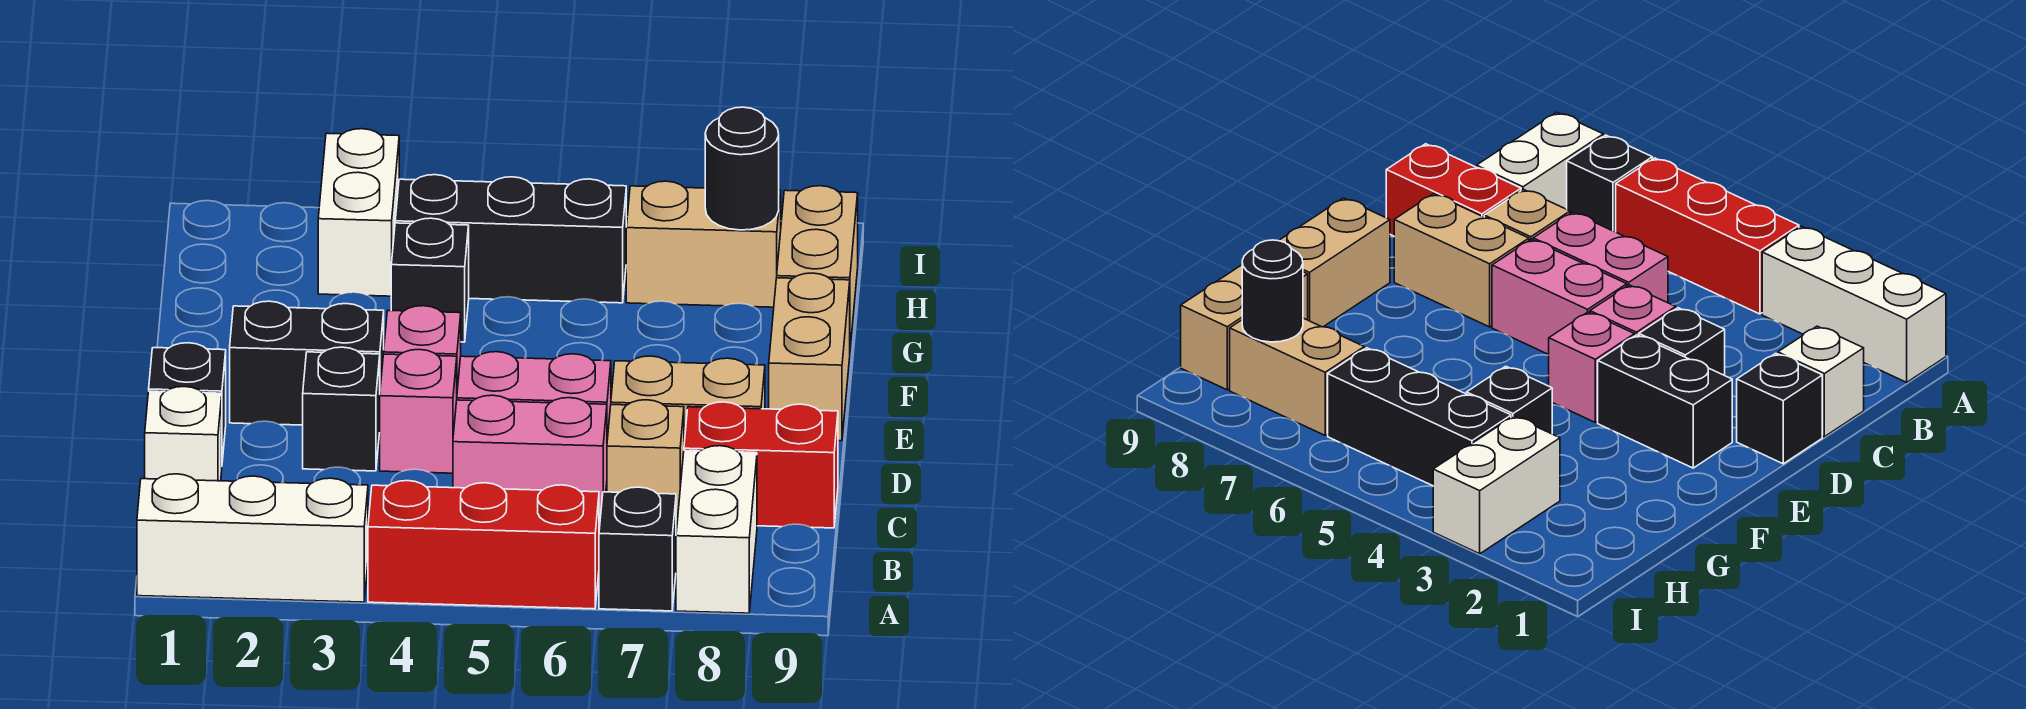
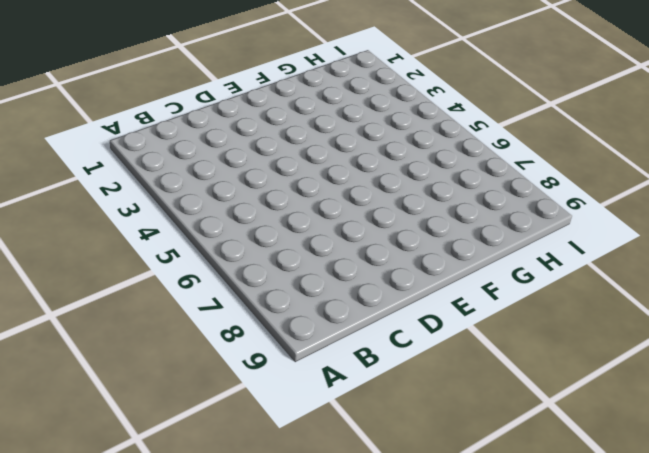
none -> white brick A1:A3 level 1
none -> red brick A4:A6 level 1
none -> black brick A7 level 1

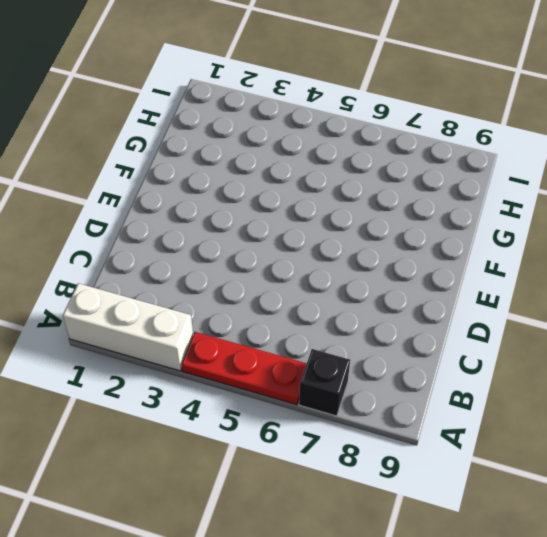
red plate A4:A6 level 1 -> red brick A4:A6 level 1
none -> white brick A8:B8 level 1
none -> white brick C1 level 1
none -> pink brick C5:C6 level 1

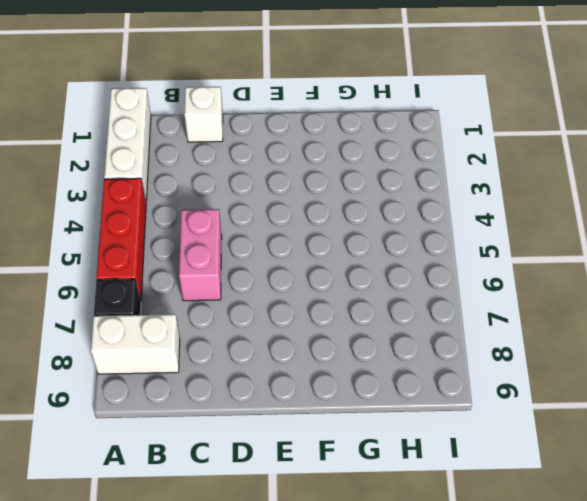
none -> tan brick C7 level 1
none -> red brick C8:C9 level 1
none -> black brick D1 level 1

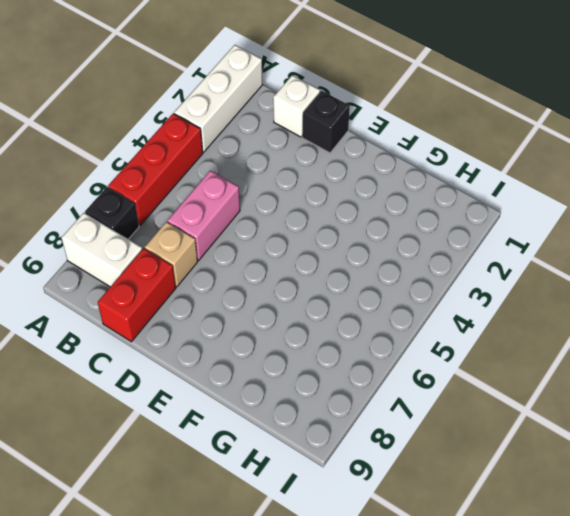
none -> black brick D3 level 1
none -> pink brick D4 level 1
none -> pink brick D5:D6 level 1

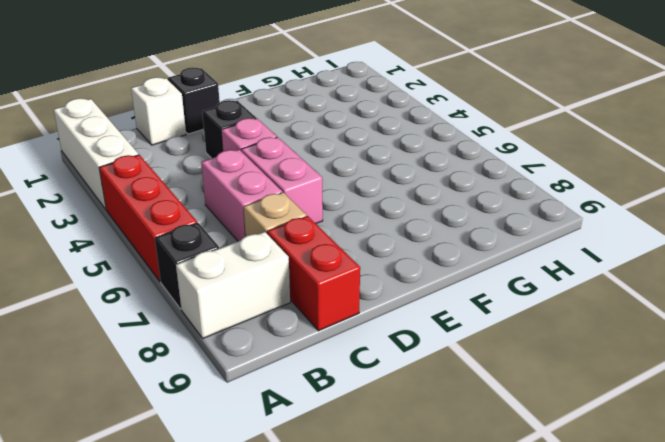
none -> tan brick D7:D8 level 1
none -> black brick E2:E3 level 1
none -> pink brick E4 level 1

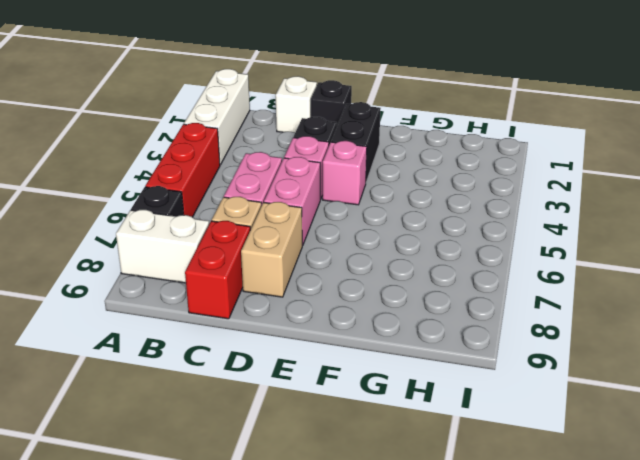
none -> tan brick E9:F9 level 1
none -> black brick G4 level 1
none -> tan brick G9:H9 level 1

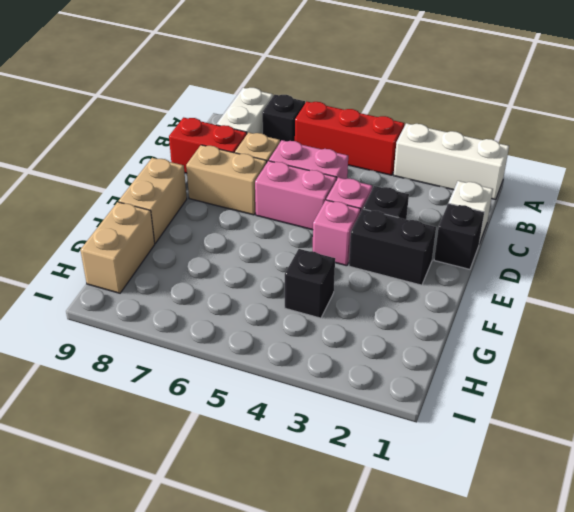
none -> white brick H3:I3 level 1
none -> black brick H4:H6 level 1
none -> tan brick H7:H8 level 1

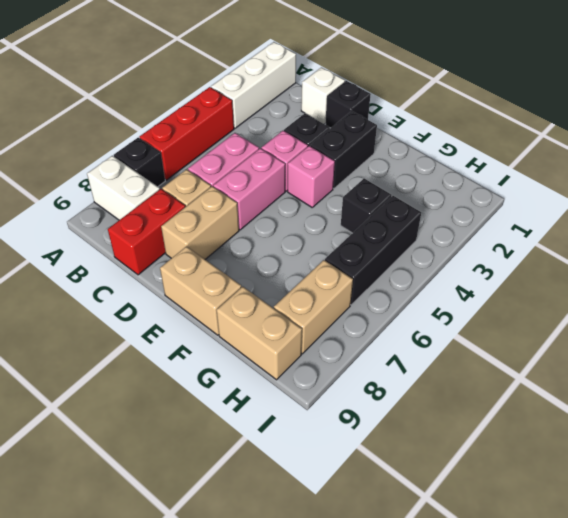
none -> white brick H3:I3 level 1
none -> black round brick H8 level 2

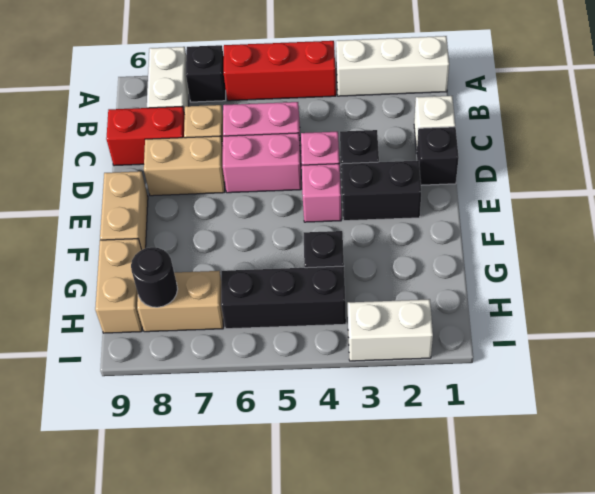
white brick I2:I3 level 1 -> white brick H3:I3 level 1

